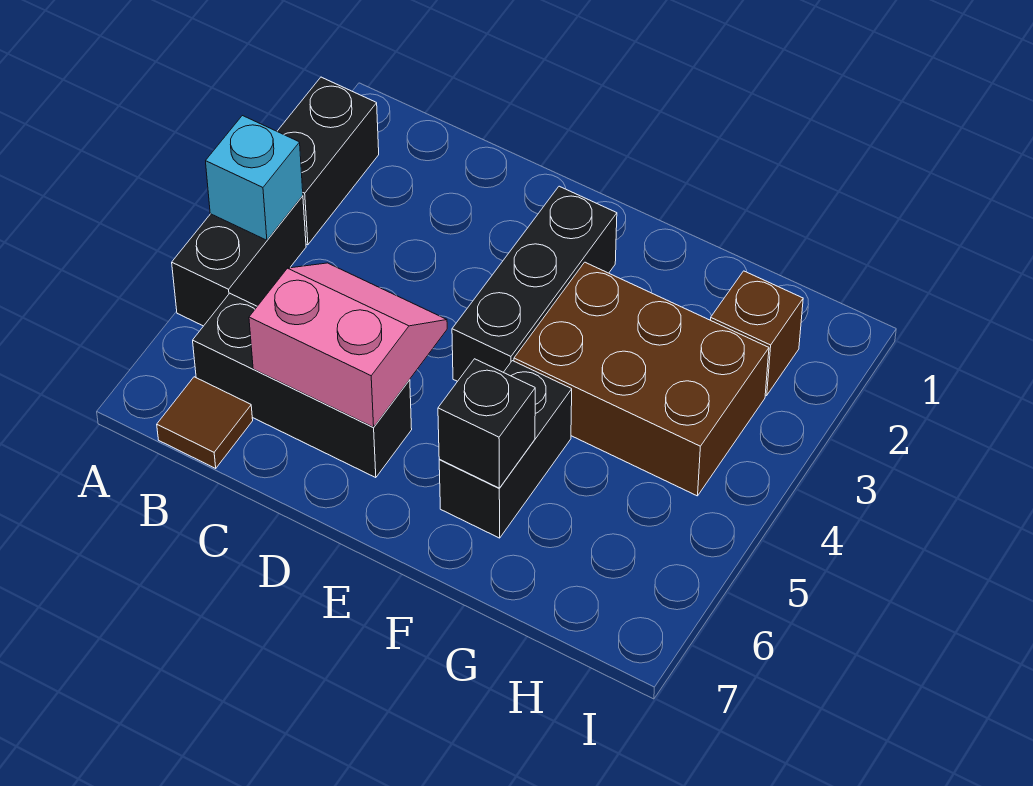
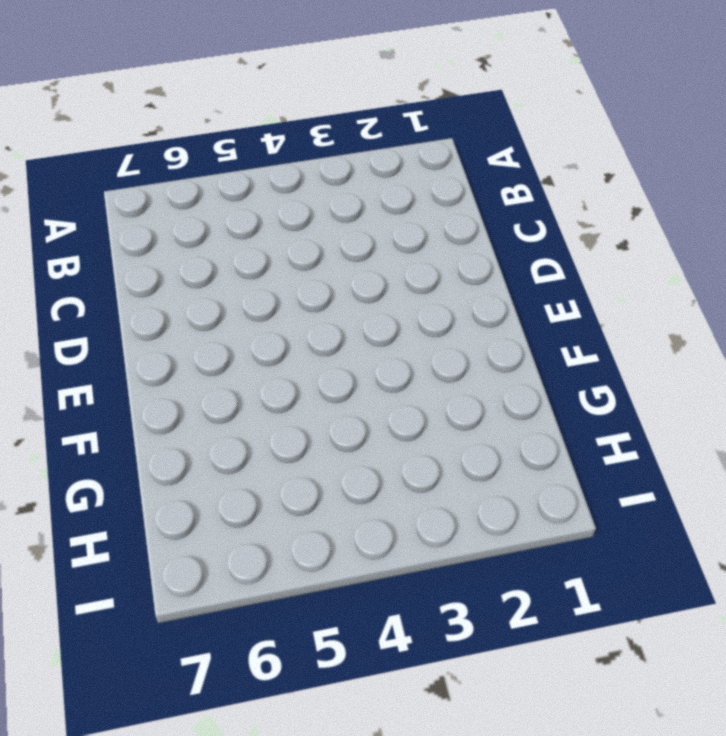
none -> black brick A2:A3 level 1
none -> black brick A4:A5 level 1

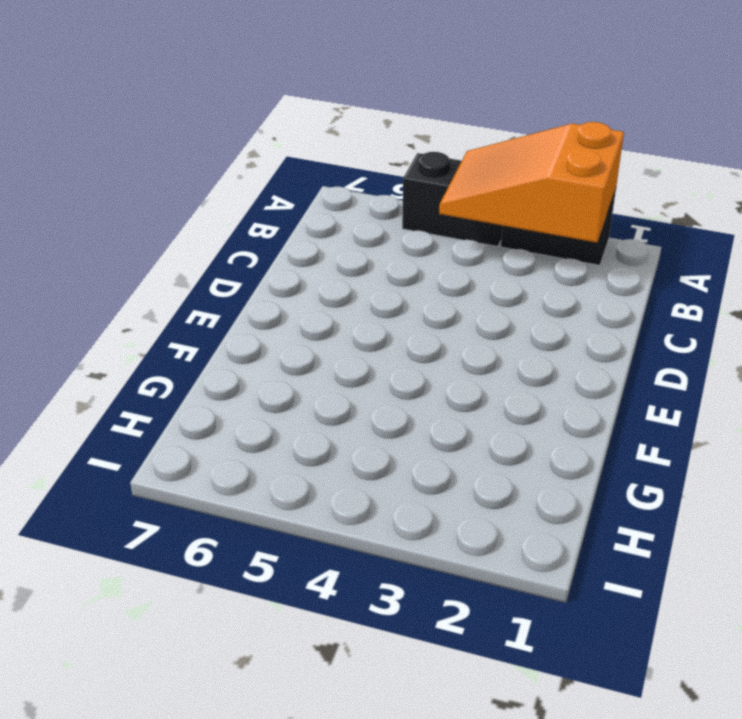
orange slope A2:B4 level 2 top 2 -> cyan brick A4 level 2
none -> black brick B6:D6 level 1
none -> brown tile B7 level 1

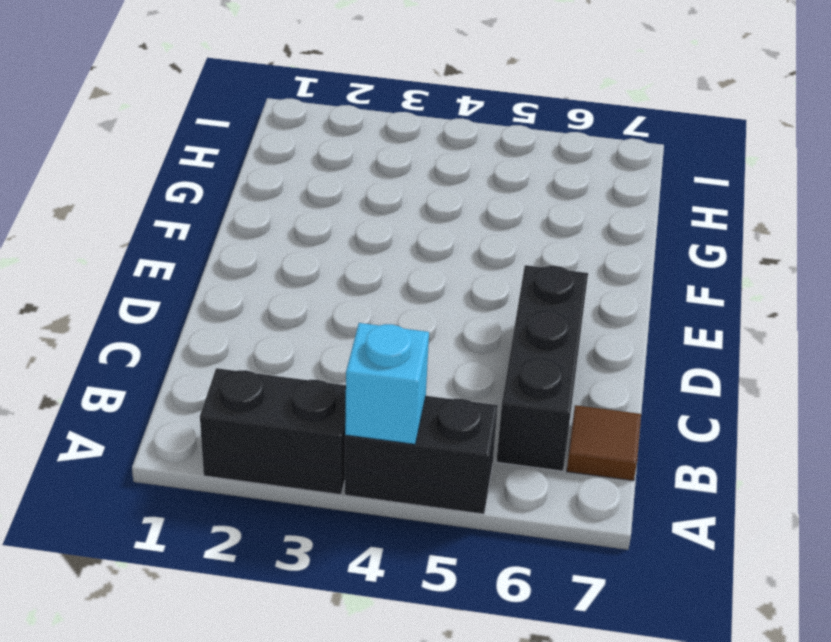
none -> black brick E2:E4 level 1
none -> brown brick F3:H4 level 1

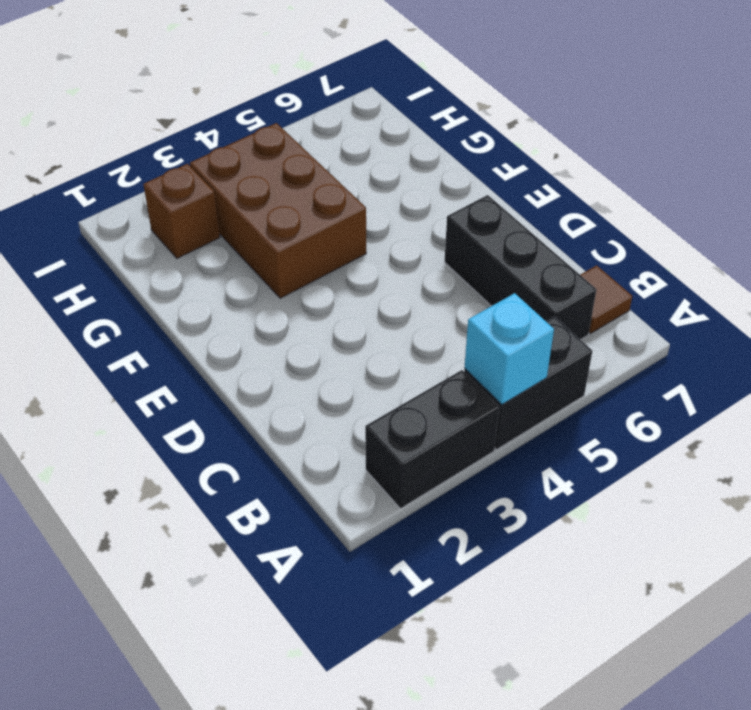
none -> black brick E2:E4 level 1
none -> black brick F5:F6 level 1

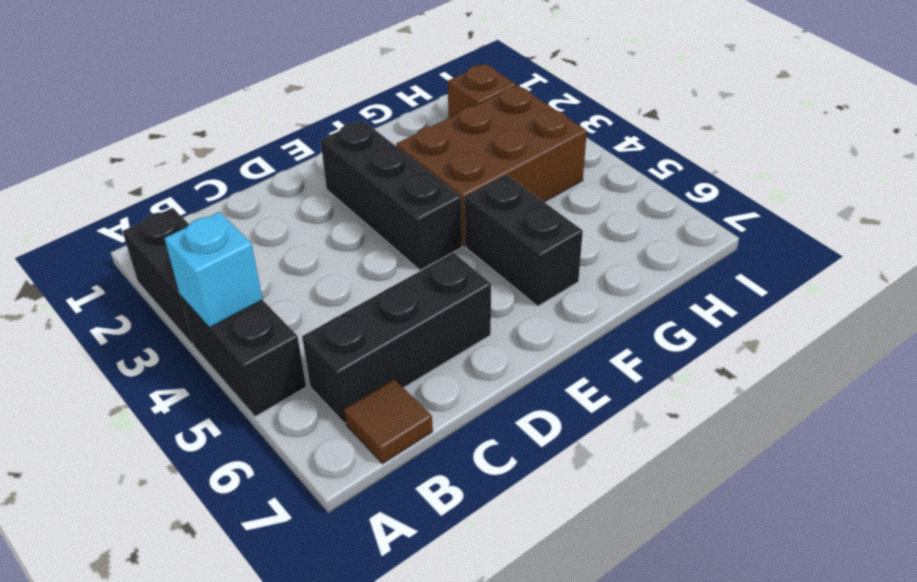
none -> pink slope C5:D6 level 2 top 6
none -> black brick F6 level 2

